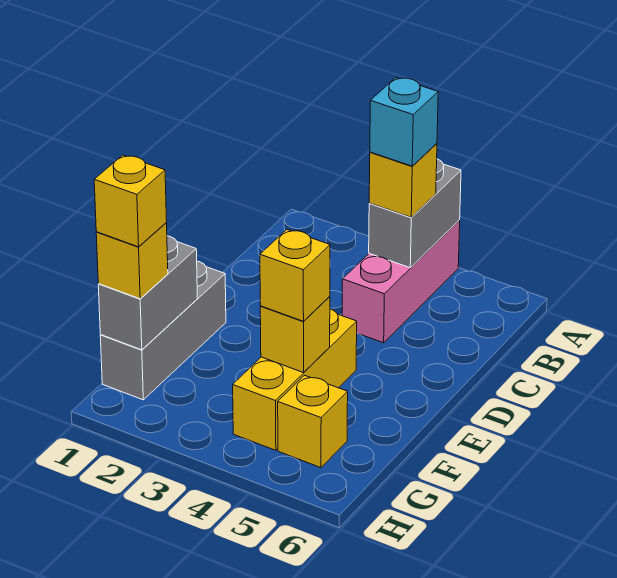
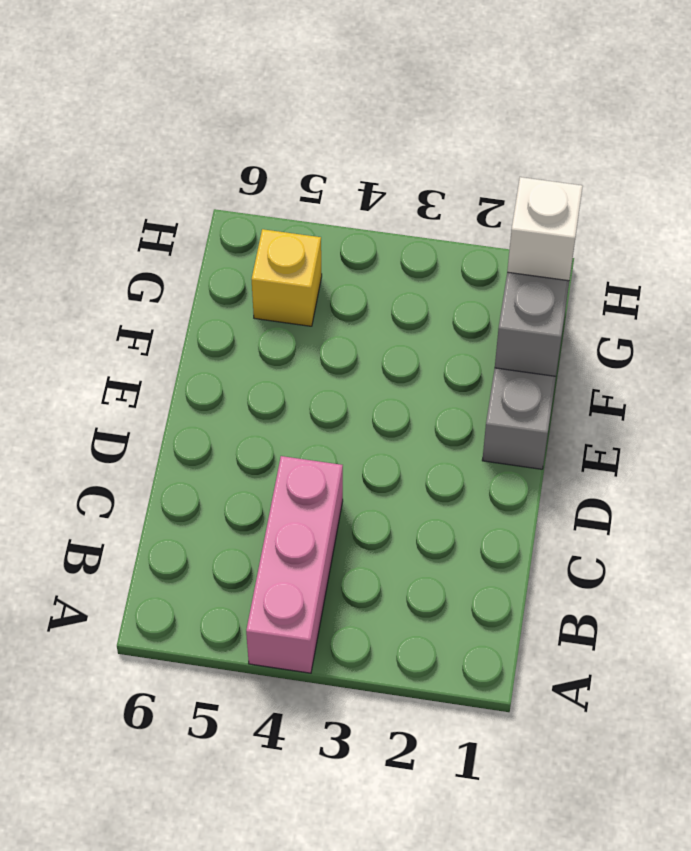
white brick G1 level 3 -> yellow brick G1 level 3
none -> yellow brick E4:G4 level 1
none -> grey brick A4:B4 level 2
none -> yellow brick F4 level 2

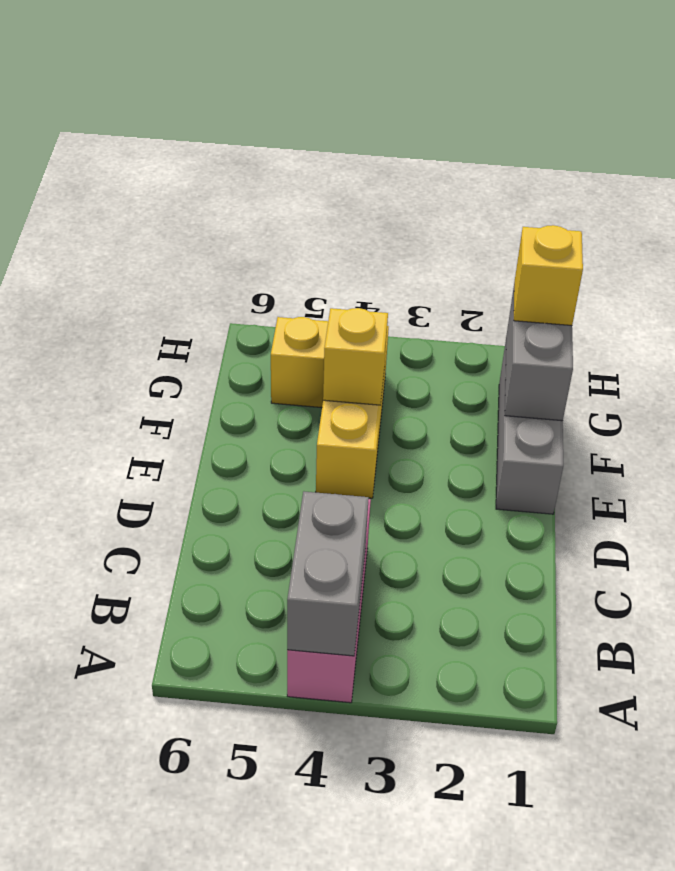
none -> yellow brick B4 level 3
none -> yellow brick F4 level 3
none -> cyan brick B4 level 4

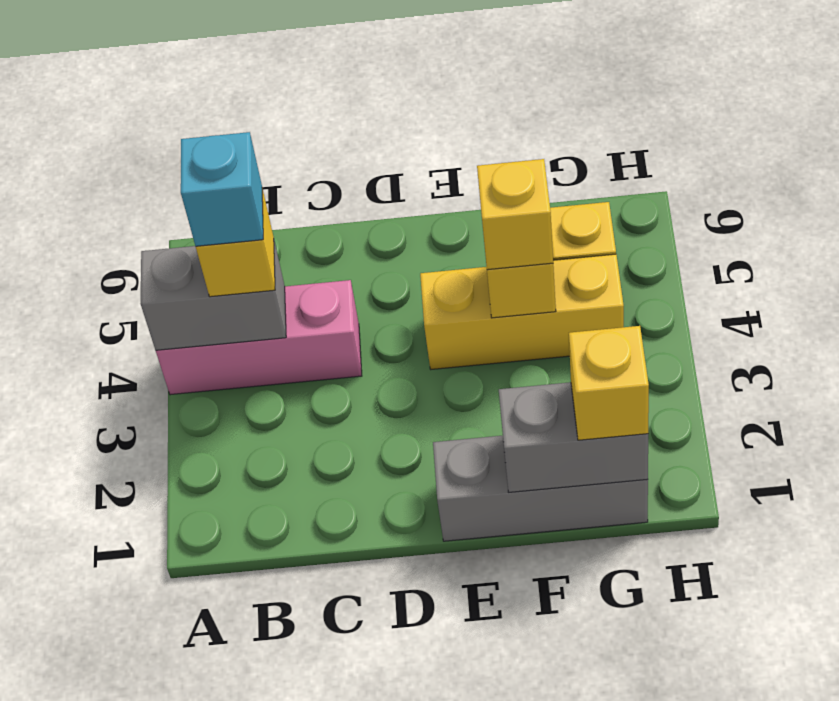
none -> yellow brick G1 level 4

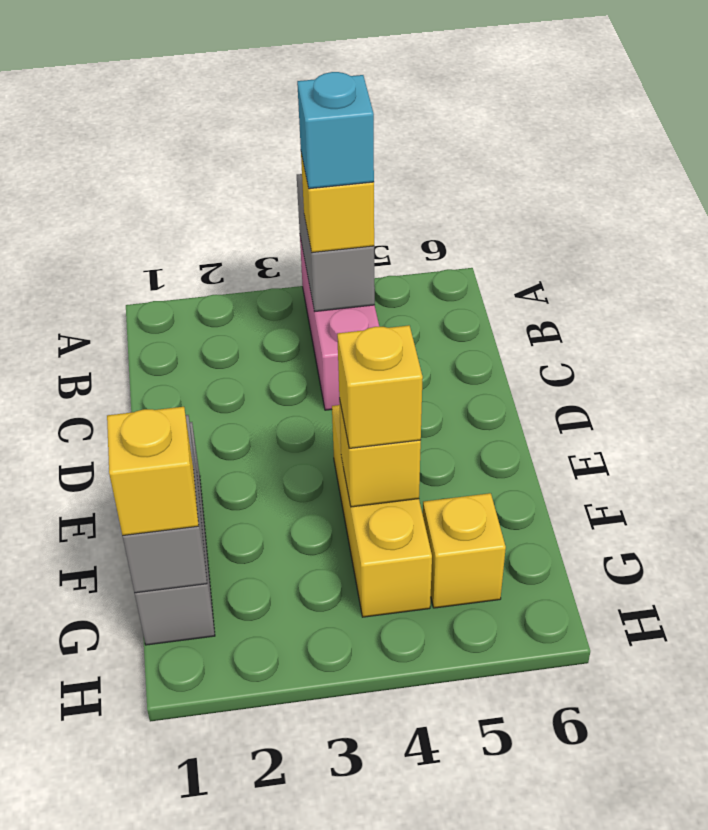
none -> yellow brick G1 level 4

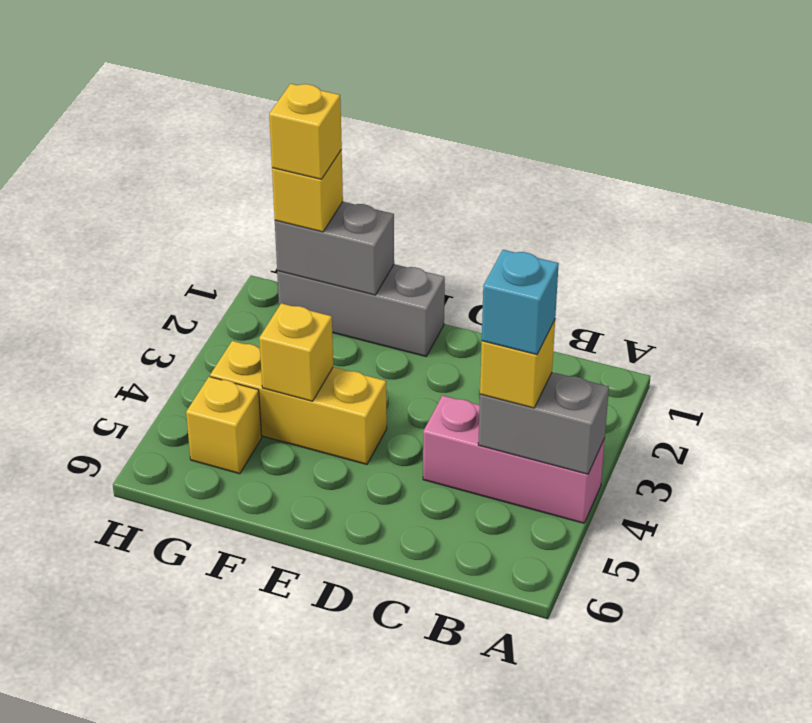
none -> yellow brick F4 level 3

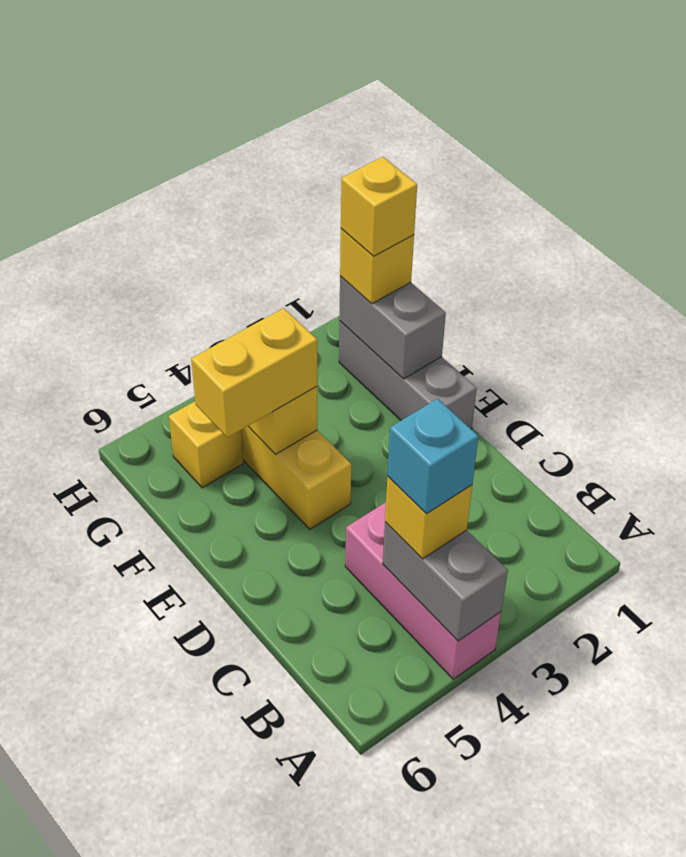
yellow brick F4:F5 level 3 -> yellow brick F4 level 3

